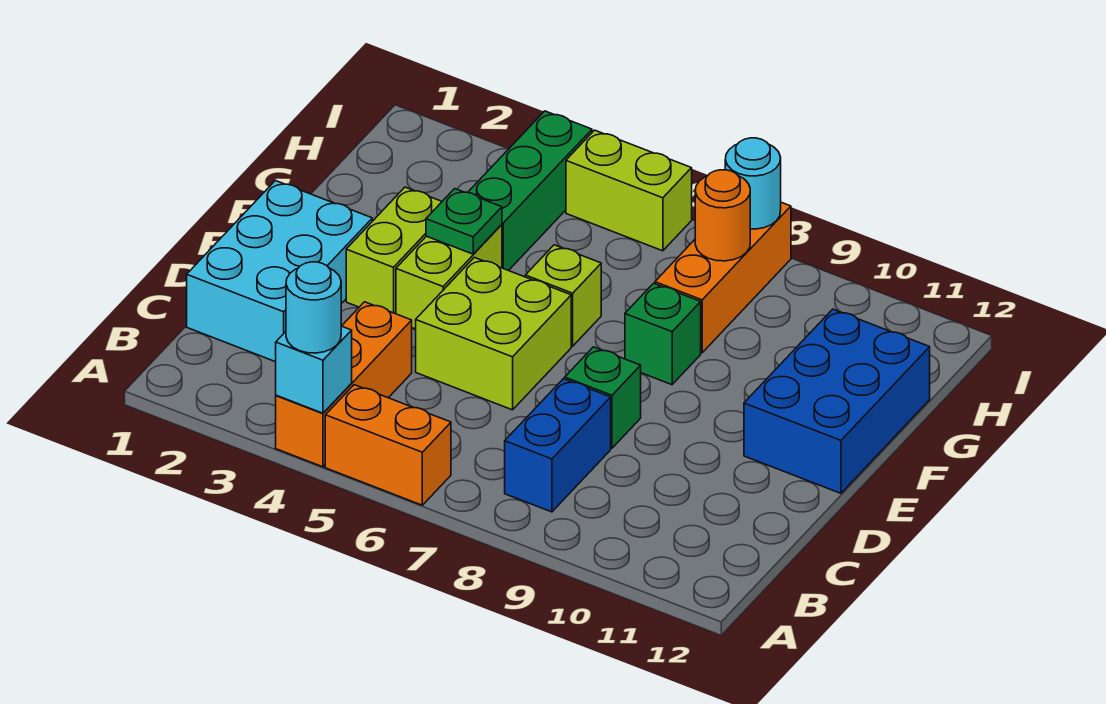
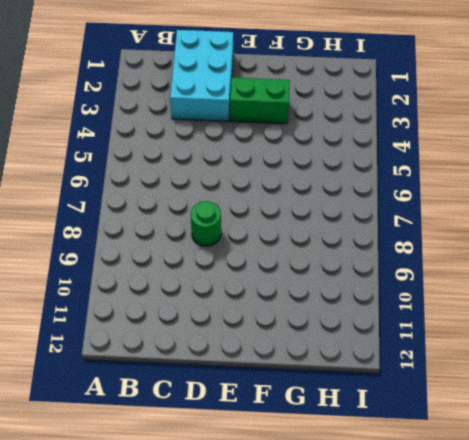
cyan brick C1:D3 level 1 -> cyan brick C1:E2 level 1
green round brick D8 level 1 -> green brick D8 level 1
green brick E3:F3 level 1 -> lime brick E3:F3 level 1
none -> orange brick A4:C4 level 1
none -> orange brick A5:A6 level 1
none -> blue brick B8:C8 level 1

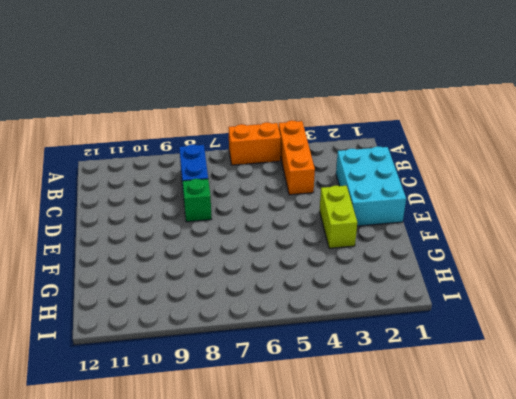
none -> lime brick D5:E6 level 1
none -> lime brick E4:F4 level 1
none -> blue brick E11:G12 level 1

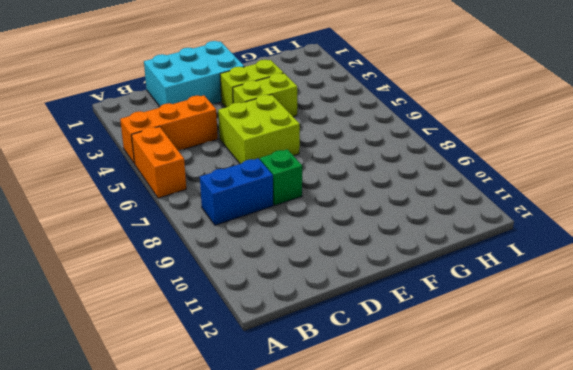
none -> blue brick E11:G12 level 1
none -> lime brick F6 level 1
none -> green brick F8 level 1

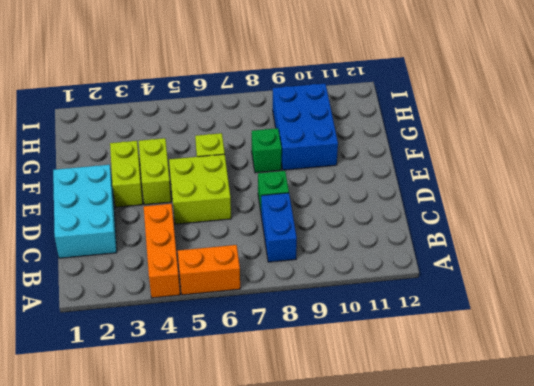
blue brick F9:H10 level 1 -> blue brick E11:G12 level 1
none -> green brick G4:I4 level 1
none -> orange brick G8:I8 level 1
none -> lime brick I5:I6 level 1

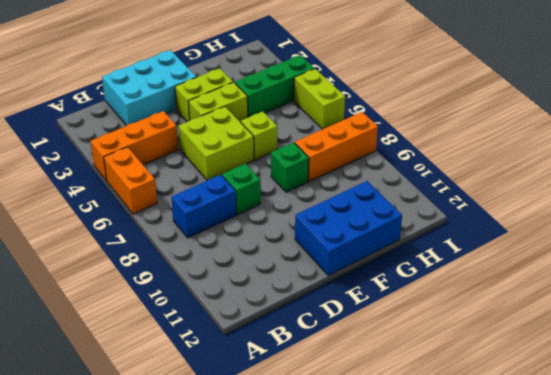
none -> cyan brick A4 level 2
none -> green plate F4 level 2
none -> orange round brick H8 level 2

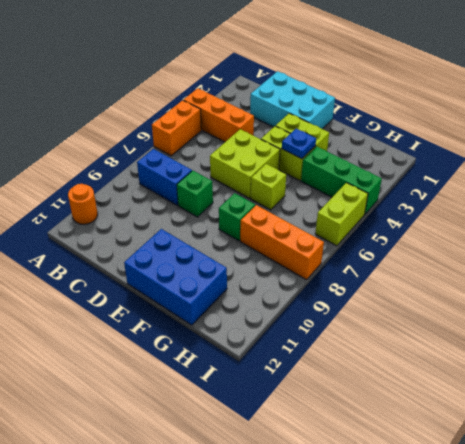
orange round brick A11 level 1 -> orange round brick H8 level 2
blue plate F4 level 2 -> green plate F4 level 2
none -> cyan brick A4 level 2
none -> cyan round brick I8 level 2
none -> cyan round brick A4 level 3

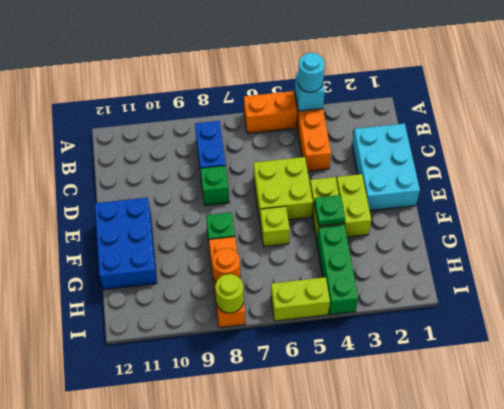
lime round brick I8 level 2 -> cyan round brick I8 level 2

